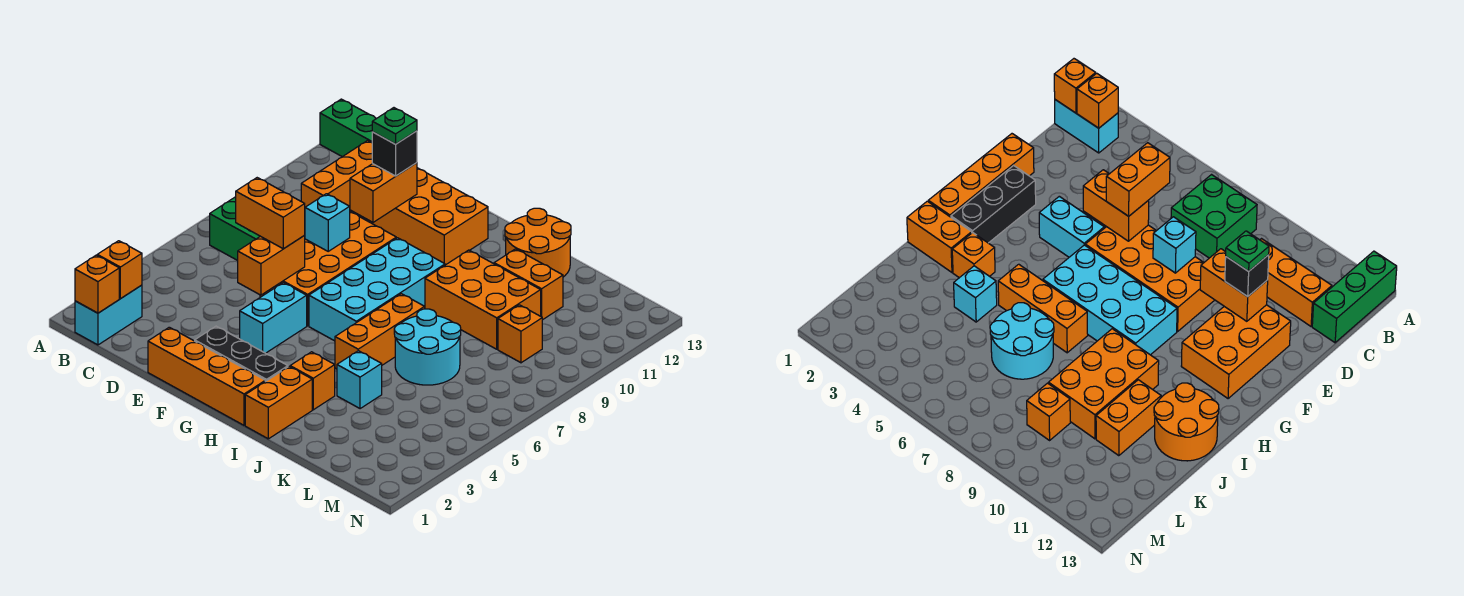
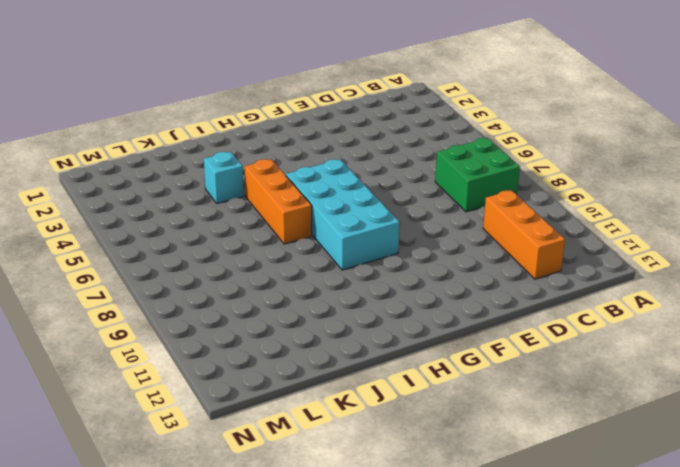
none -> green brick A13:C13 level 1
none -> cyan brick B1:B2 level 1
none -> orange brick E1:H1 level 1

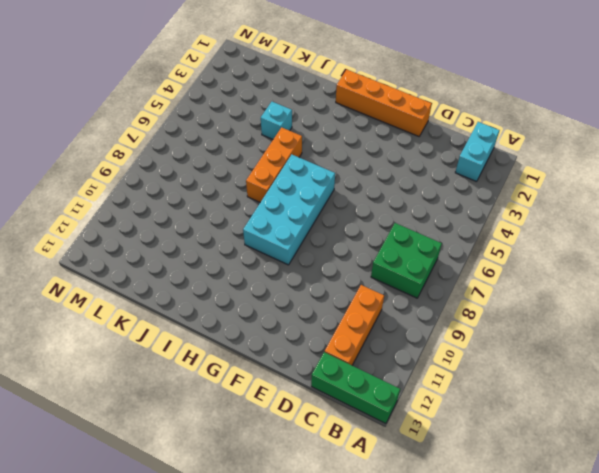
none -> orange brick E6:F9 level 1
none -> orange brick E11:G12 level 1
none -> black brick F2:H2 level 1

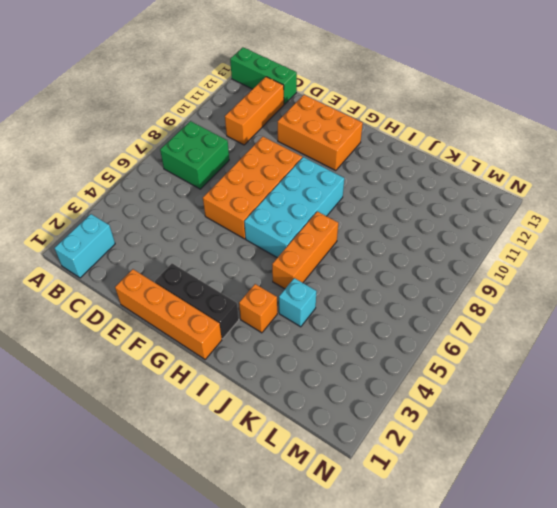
none -> cyan brick F4:F5 level 1
none -> orange brick I1:I2 level 1
none -> orange brick I9:K10 level 1

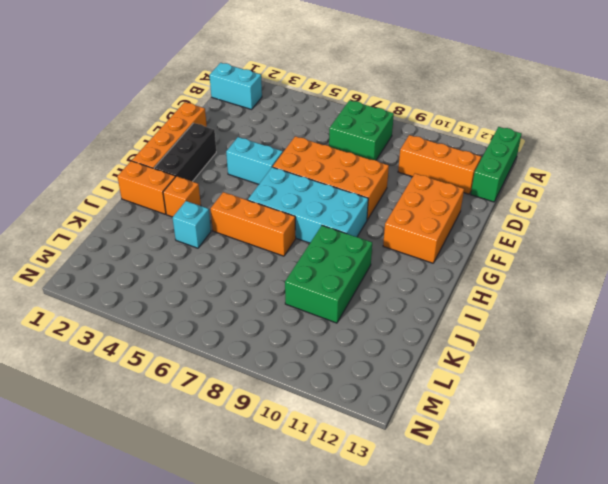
green brick I9:K10 level 1 -> orange brick I9:K10 level 1
none -> orange round brick I12:J13 level 1
none -> cyan round brick J6:K7 level 1
none -> orange brick J11:K11 level 1

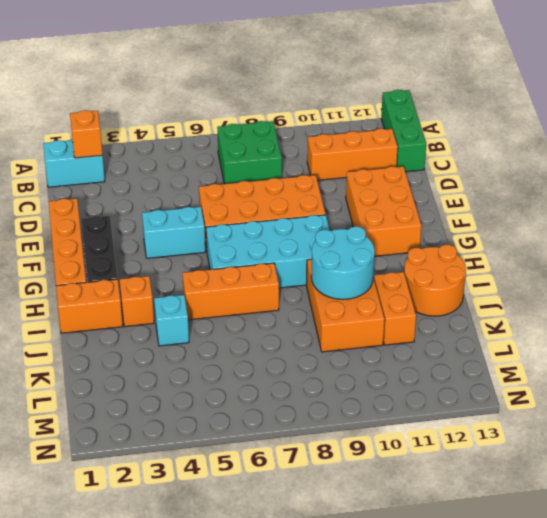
cyan round brick I9:J10 level 2 -> cyan round brick J6:K7 level 1
none -> orange brick L9 level 1
none -> orange brick B1 level 2
none -> orange brick E5:E6 level 2

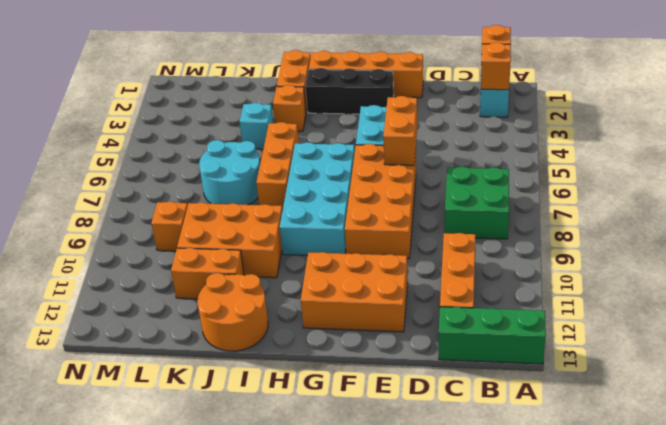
none -> cyan brick E8 level 2
none -> orange brick E10:E11 level 2
none -> orange brick D6:E6 level 3

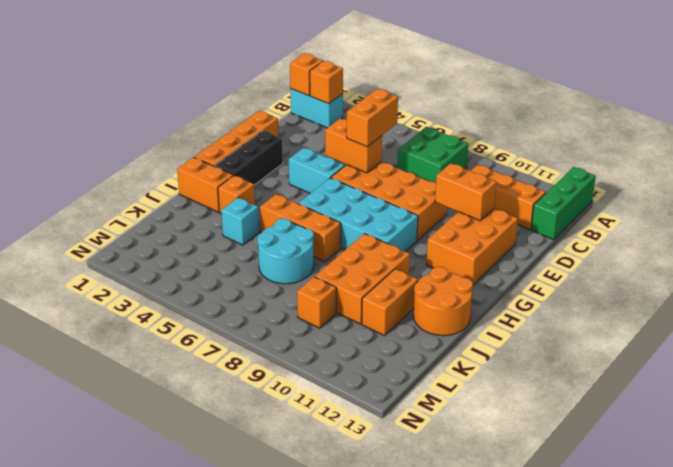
none -> cyan brick E8 level 2
none -> black brick E11 level 3
none -> green plate E11 level 4

